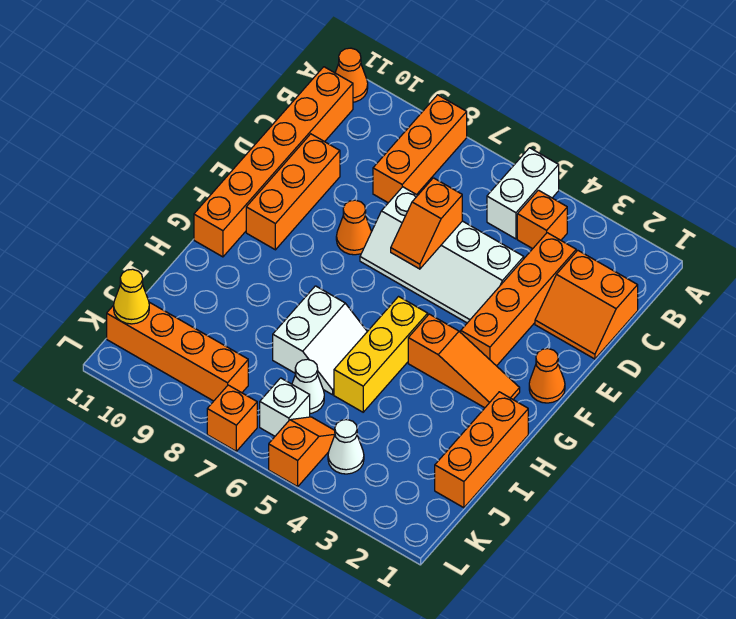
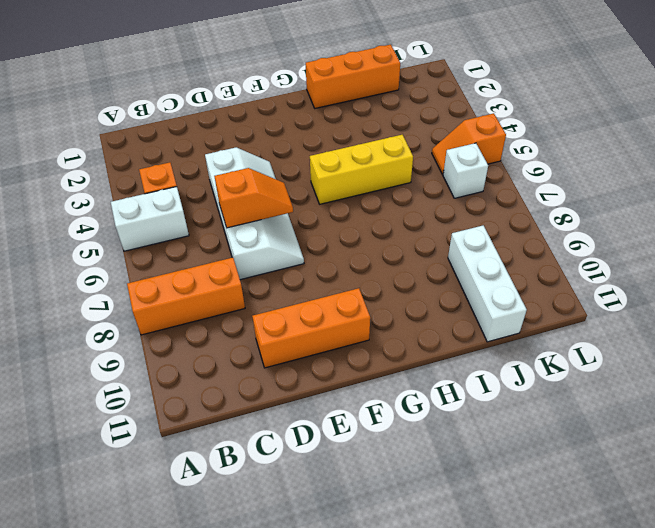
white brick J9:J11 level 1 -> none
none -> orange cone A11 level 1
none -> orange brick B11:G11 level 1
none -> orange slope C1:D2 level 1 top C

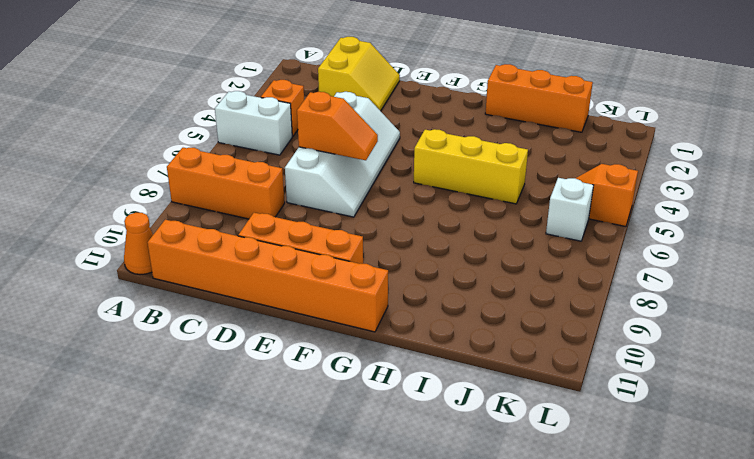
yellow slope C1:D2 level 1 top C -> orange slope C1:D2 level 1 top C
none -> orange brick C3:F3 level 1
none -> orange cone E8 level 1
none -> orange cone F1 level 1

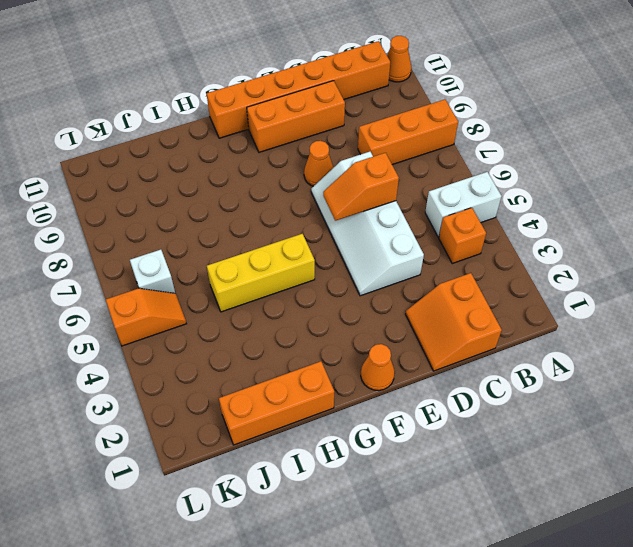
none -> orange brick C3:F3 level 1
none -> orange slope G2:G4 level 1 top 4
none -> white slope H6:I7 level 1 top 7

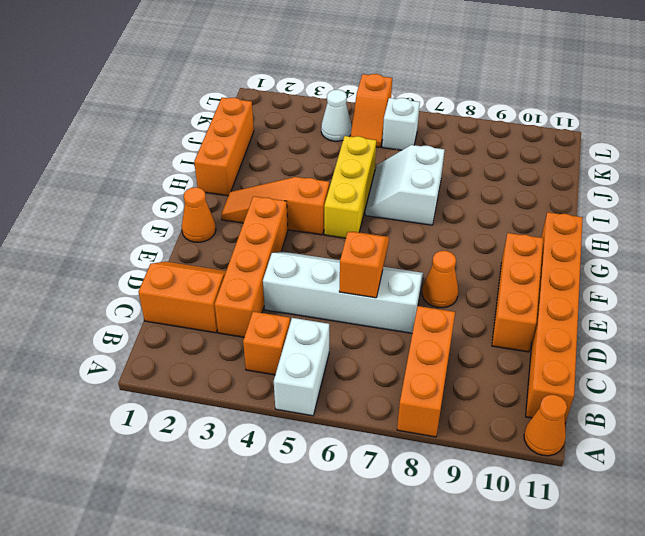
none -> white cone J6 level 1
none -> orange brick K8:K11 level 1
none -> orange brick L7 level 1

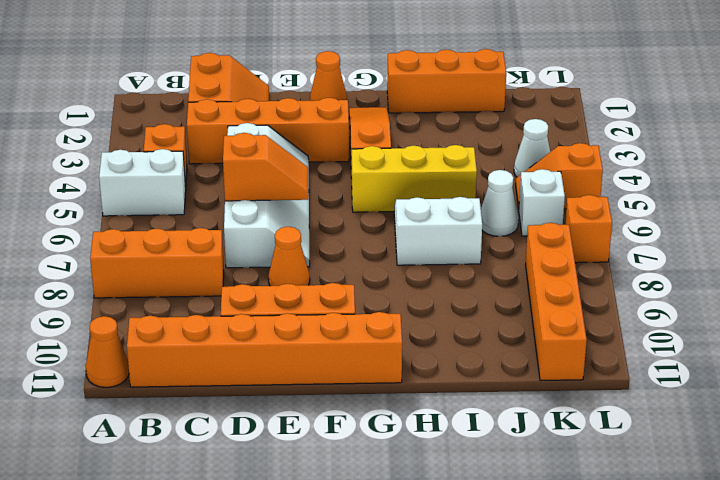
none -> yellow cone K11 level 2

